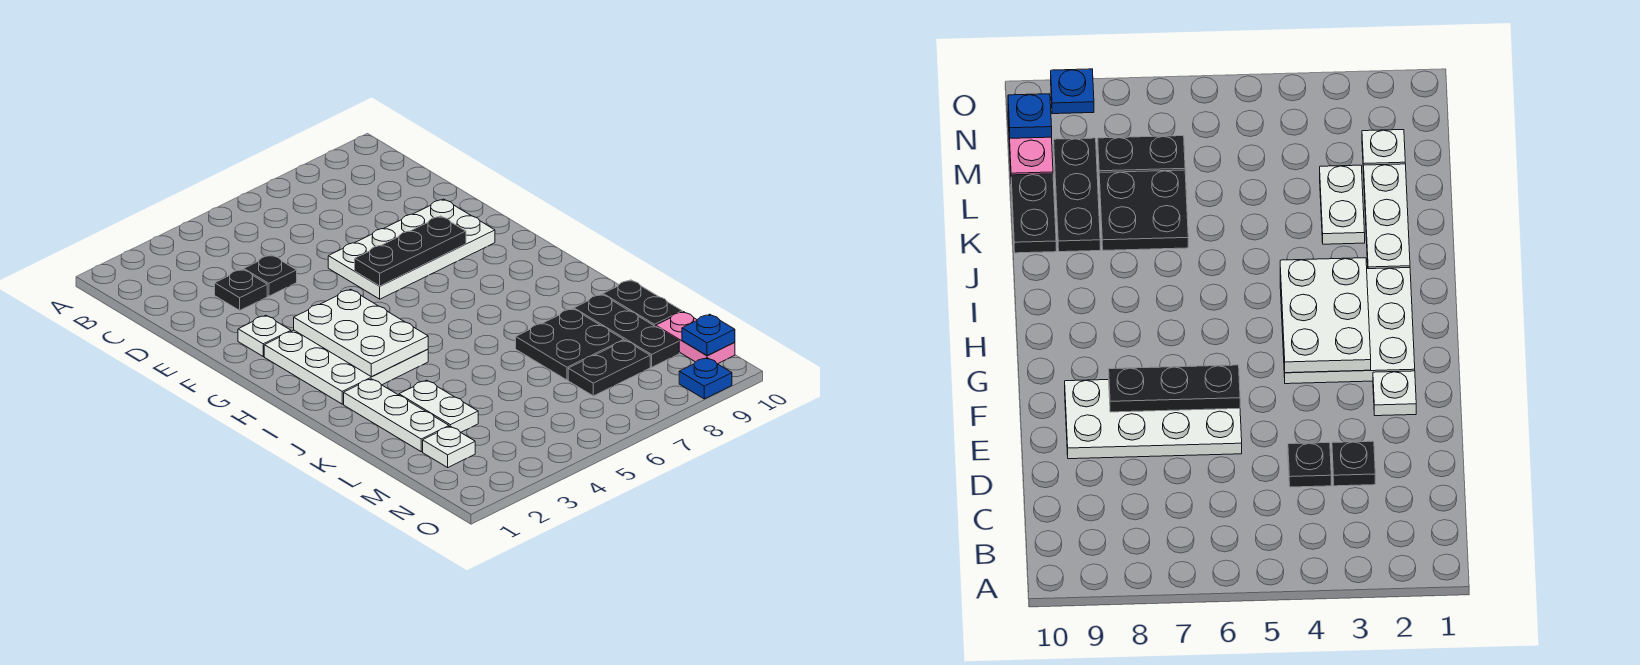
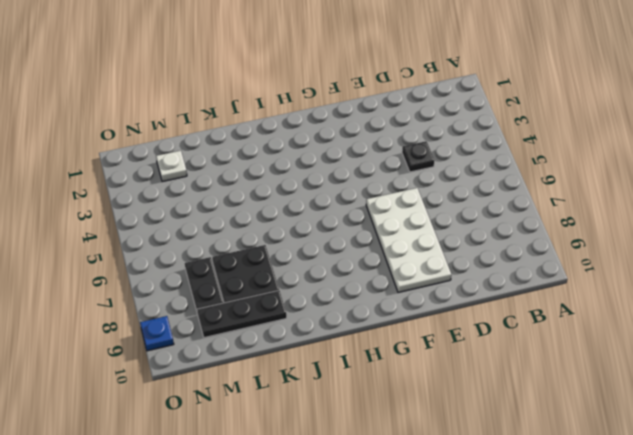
none -> black plate D3 level 1
none -> white plate F2 level 1
none -> white plate G2:I4 level 1

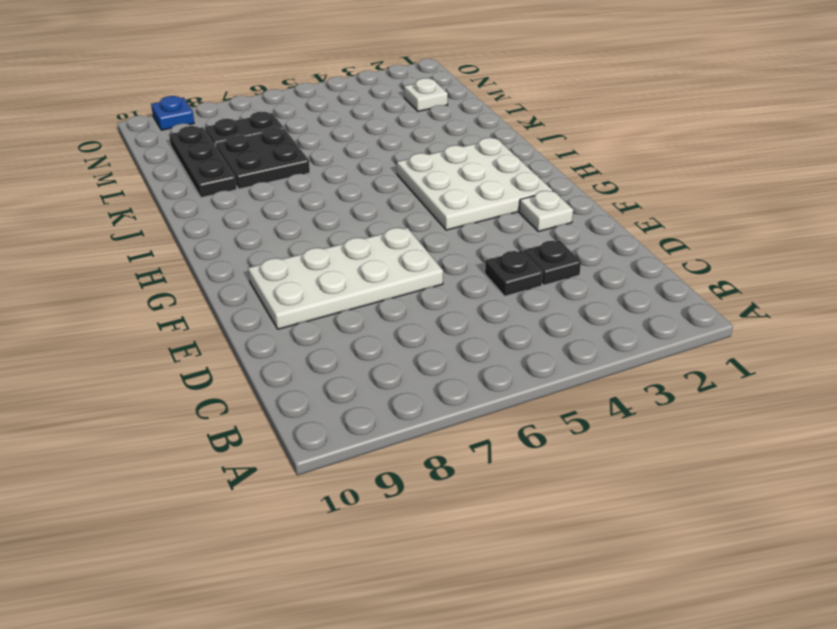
none -> white plate J2:L2 level 1
none -> white plate K3:L3 level 1
none -> black plate K10:L10 level 1

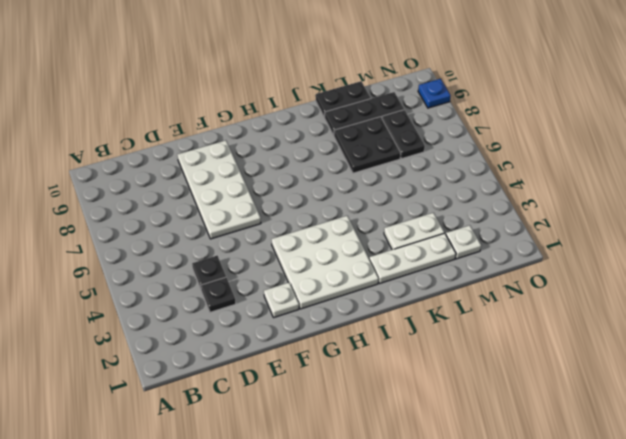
none -> pink plate M10:N10 level 1
none -> black plate F6:F8 level 2
none -> white plate G3:I4 level 2

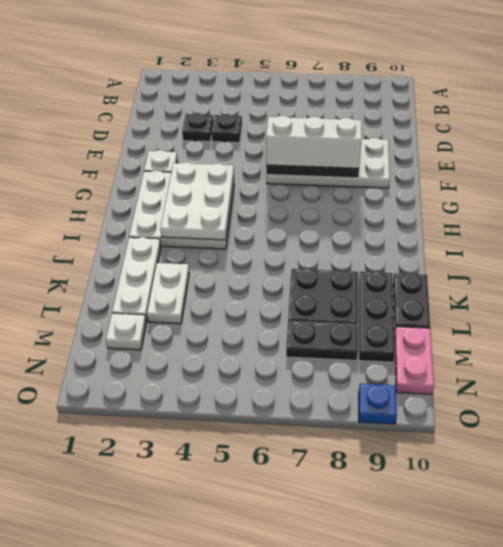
white brick F6:F8 level 3 -> none
none -> blue plate N10 level 2

